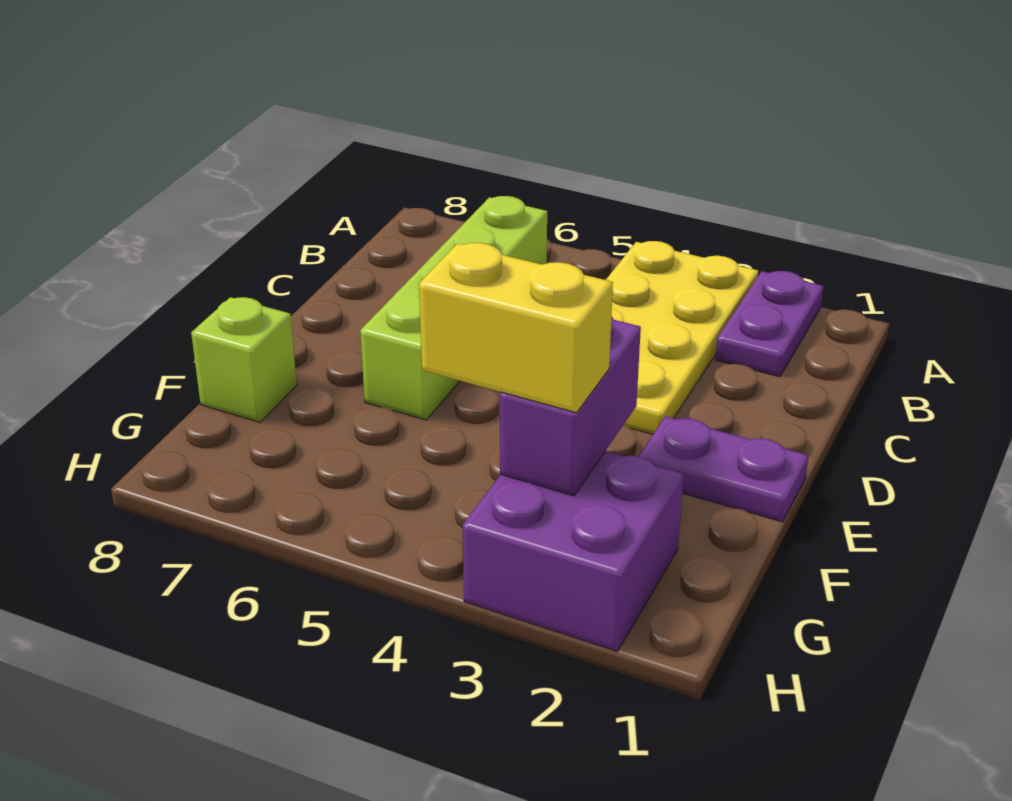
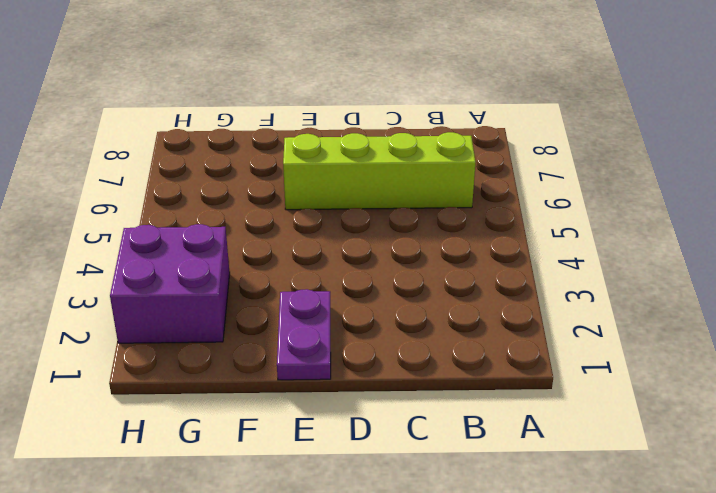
none -> purple plate A2:B2 level 1
none -> yellow plate A3:D4 level 1

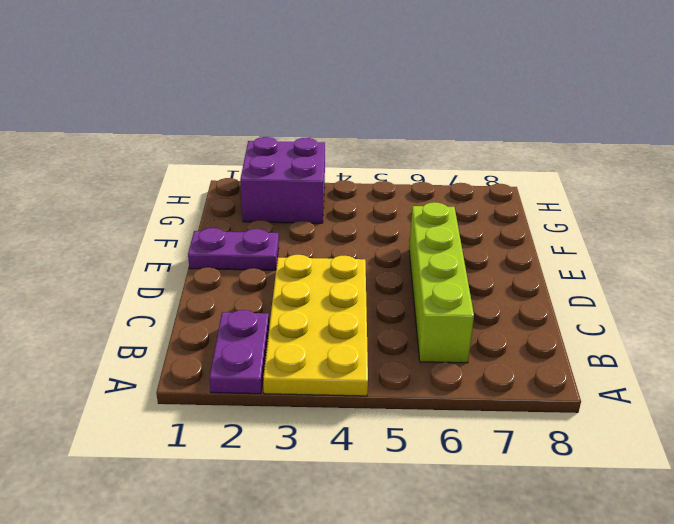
none -> lime brick F8 level 1
none -> purple brick F3:G3 level 2

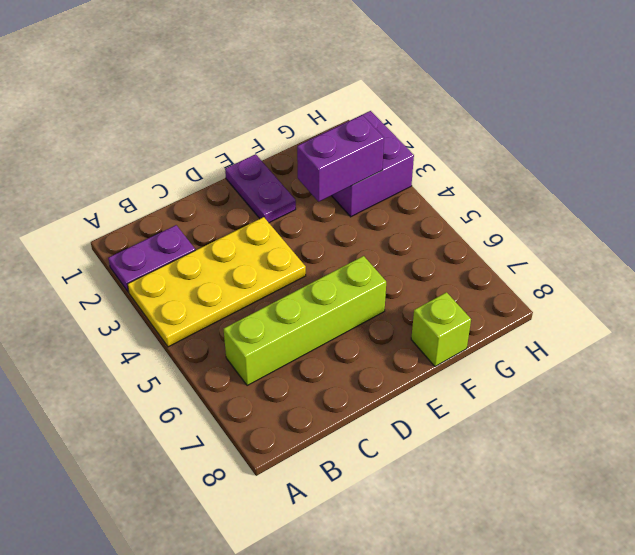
none -> yellow brick G3:G4 level 3

